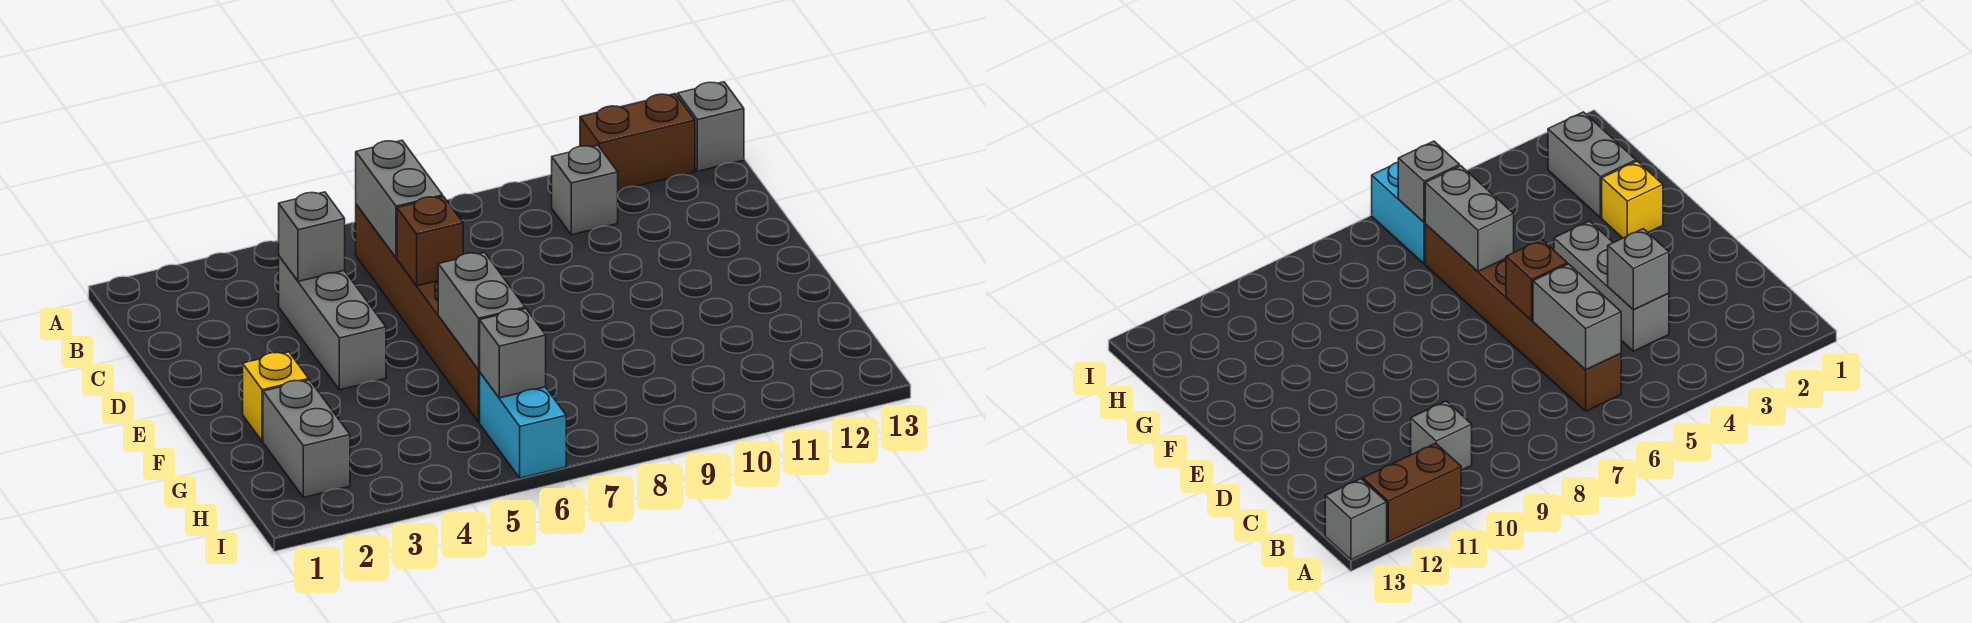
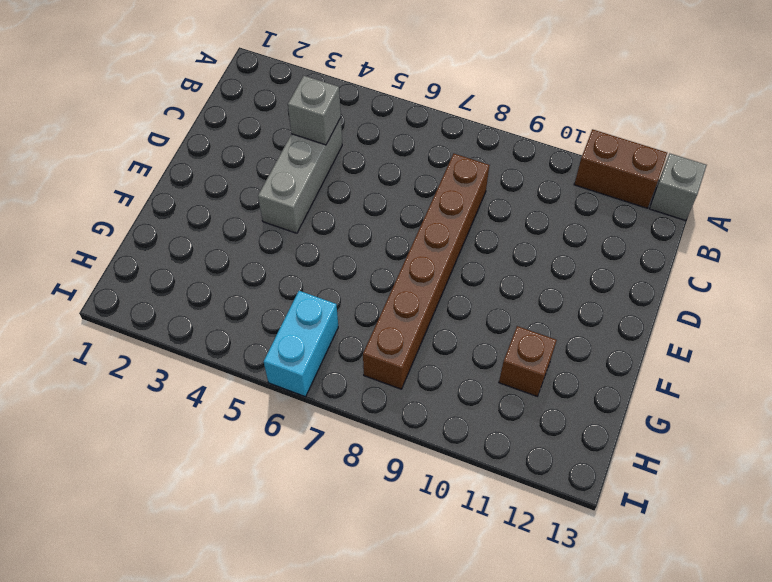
brown brick C8:H8 level 1 -> brown brick B6:G6 level 1
brown brick G11 level 1 -> brown brick D6 level 2
none -> grey brick B10 level 1
none -> yellow brick F2 level 1
none -> grey brick G2:H2 level 1

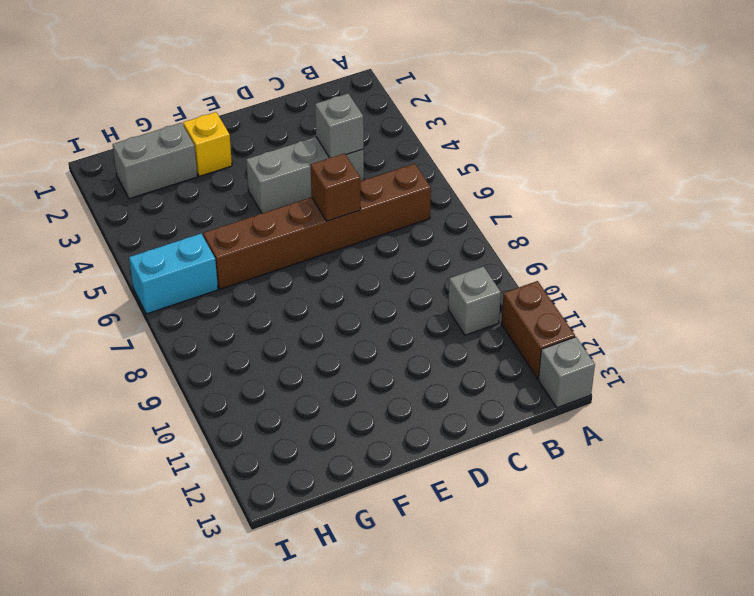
none -> grey brick B6:C6 level 2
none -> grey brick F6:G6 level 2
none -> grey brick H6 level 2

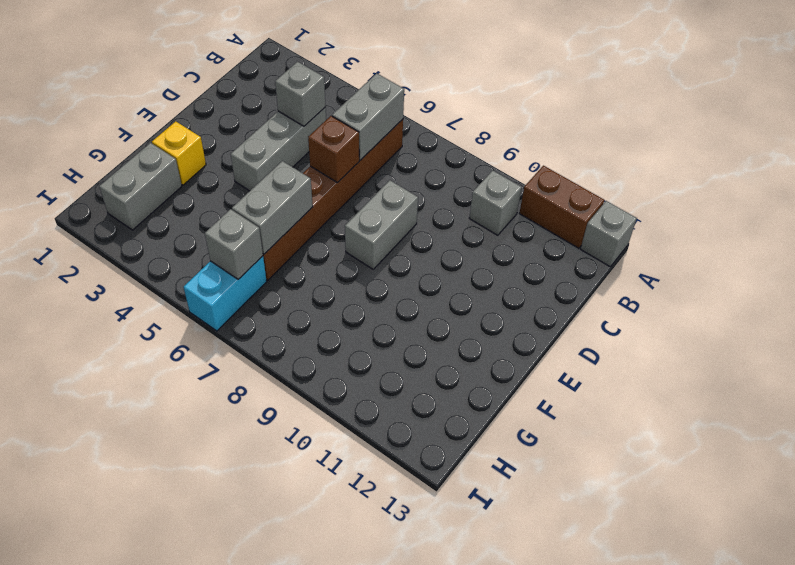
grey brick D8:E8 level 1 -> none

